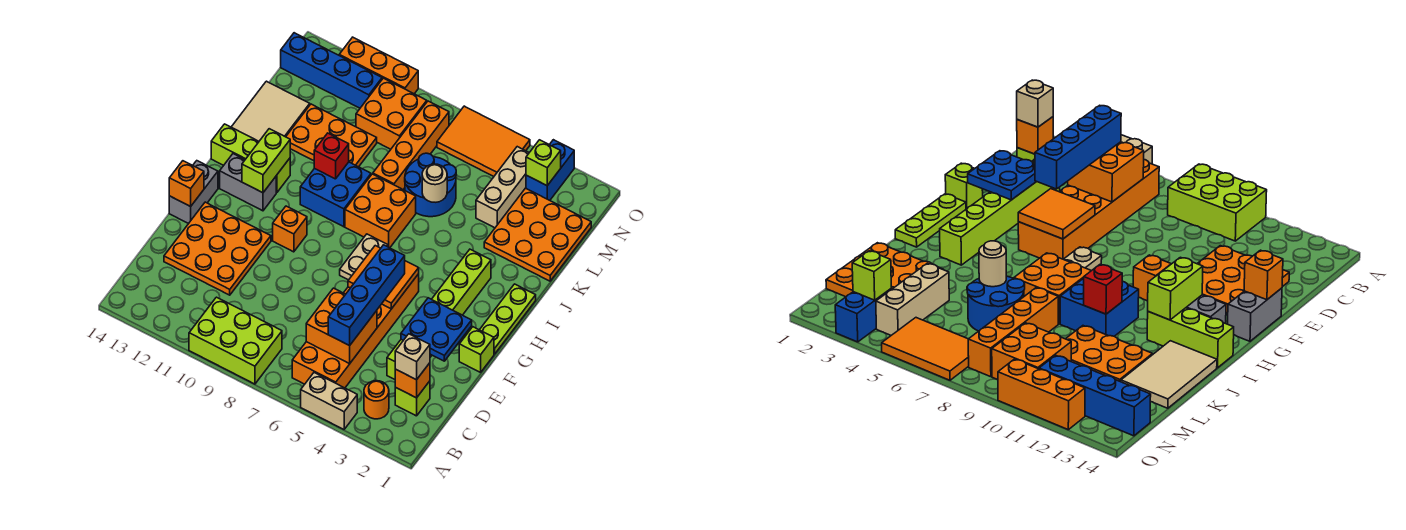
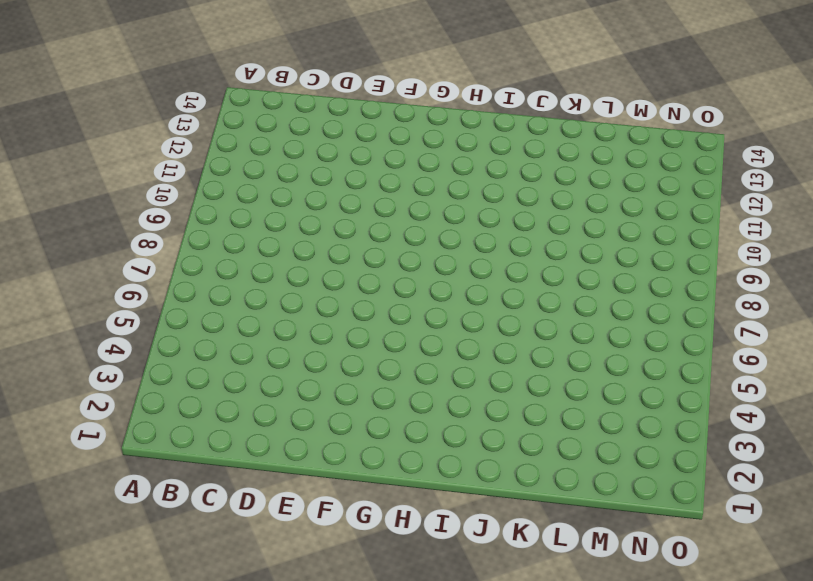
none -> tan brick A4:A5 level 1
none -> lime brick A8:B10 level 1
none -> orange round brick B3 level 1
none -> orange brick B5:G6 level 1

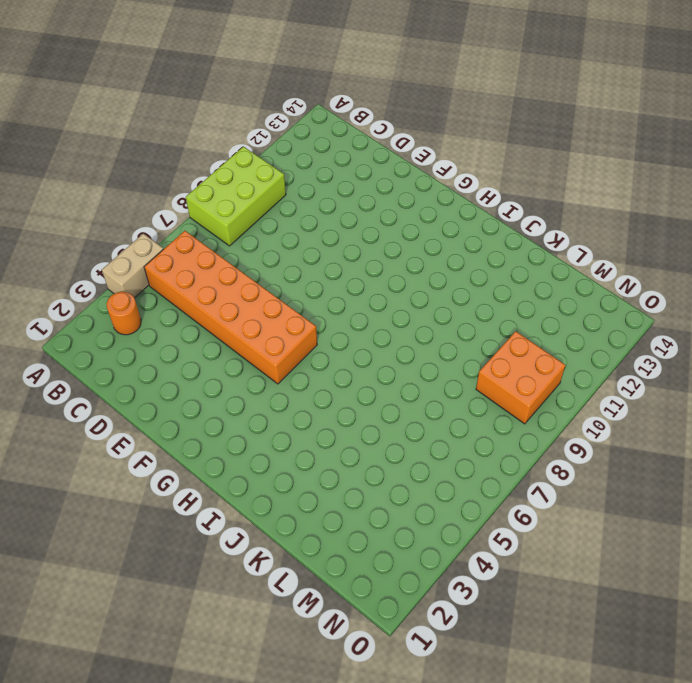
none -> lime brick C2 level 1
none -> lime brick D3:I3 level 1
none -> orange plate D11:F13 level 1
none -> lime brick F1 level 1

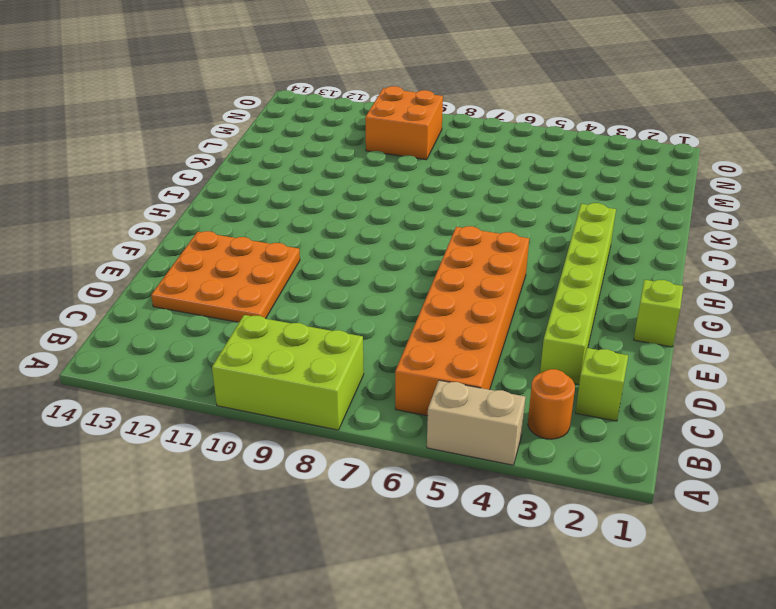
none -> grey brick F14:G14 level 1
none -> lime plate G1:I1 level 1
none -> tan plate G7:H7 level 1
none -> orange brick G10 level 1

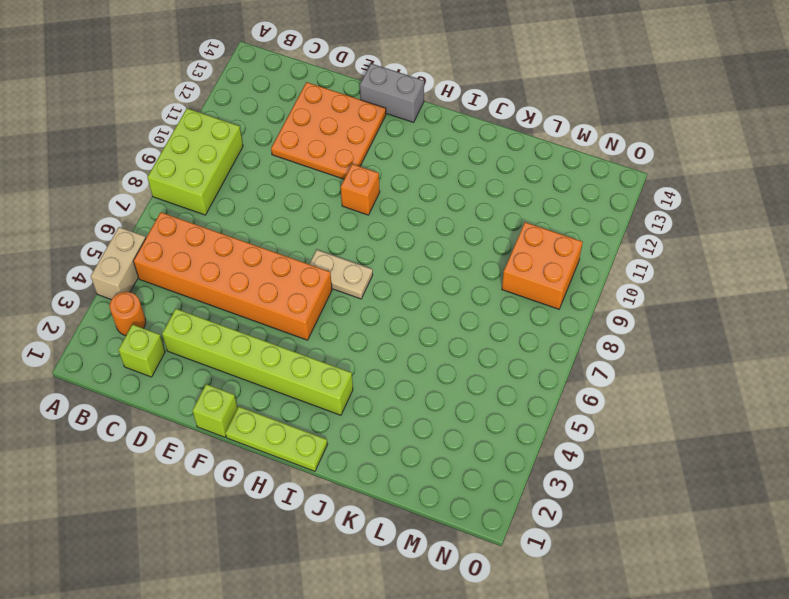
none -> grey brick H12:H13 level 1
none -> orange brick I7:J8 level 1
none -> blue brick I9:J10 level 1
none -> lime brick I12:I14 level 1

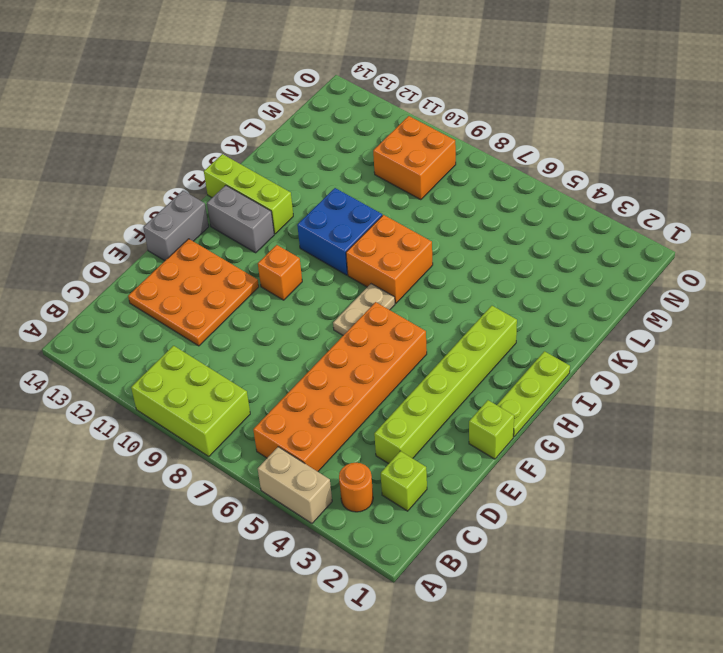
none -> tan tile J13:L14 level 1
none -> orange plate K1:M3 level 1
none -> blue round brick K6:L7 level 1
none -> orange brick K8:N8 level 1

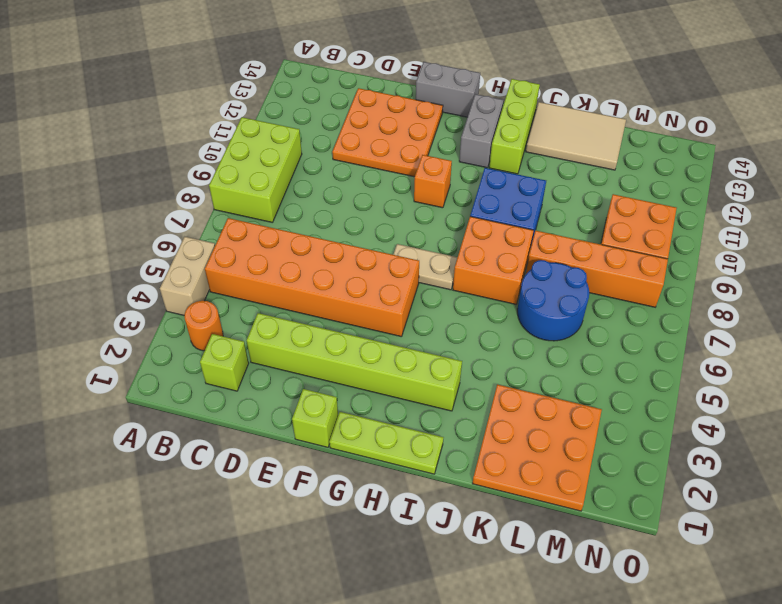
none -> orange plate K10:L12 level 1
none -> tan brick L4:N4 level 1
none -> blue brick N3:O3 level 1
none -> orange tile N5:O7 level 1

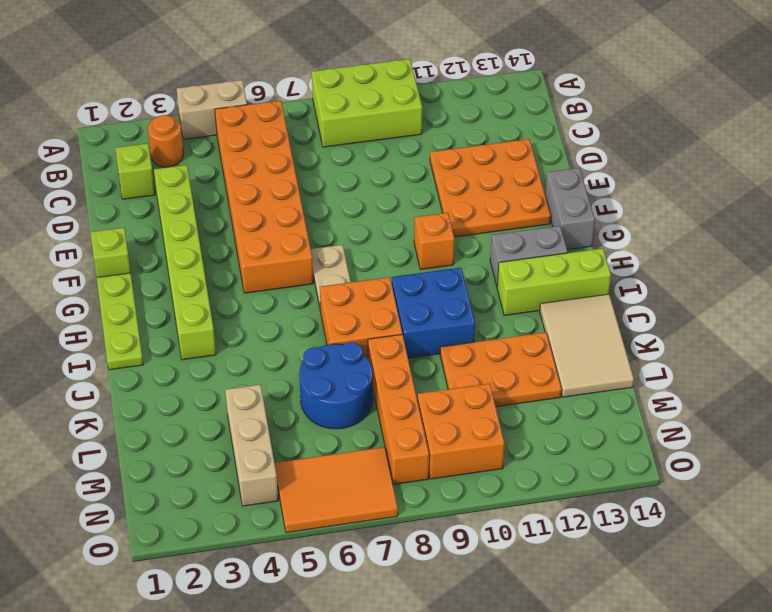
none -> orange plate K1:M3 level 1
none -> blue brick N3:O3 level 1
none -> blue brick N11:N14 level 1
none -> orange brick O10:O12 level 1

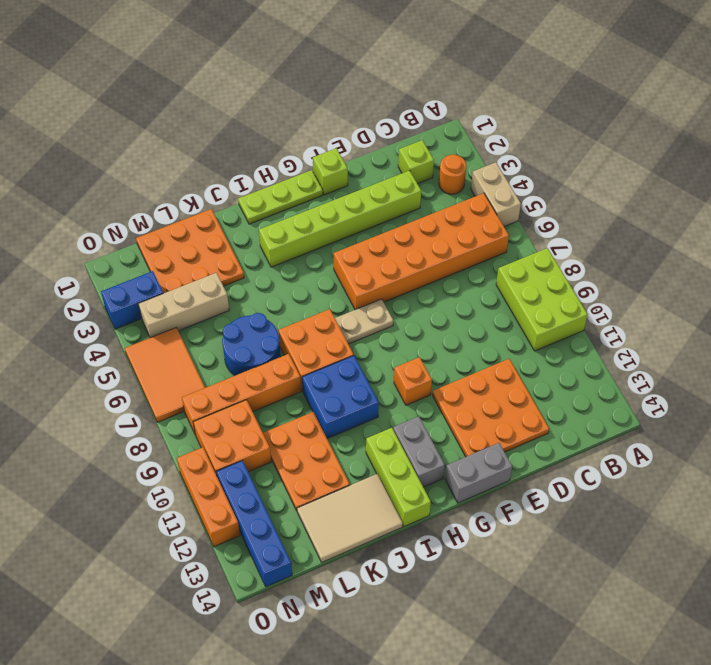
none -> orange brick C2 level 2
none -> orange brick C5:D6 level 2
none -> blue plate E2:F3 level 2
none -> orange tile F5:G6 level 2

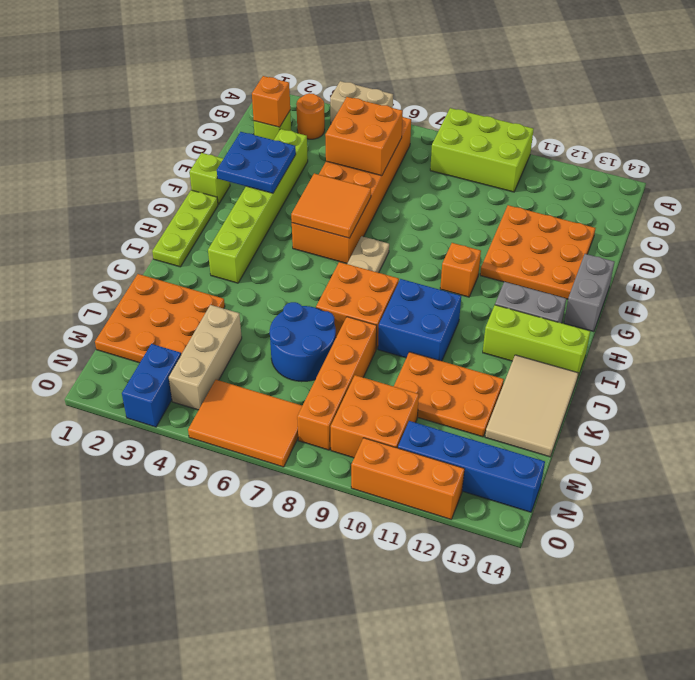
none -> orange brick F14 level 2
none -> lime brick H12:I12 level 2
none -> red brick J10 level 2
none -> tan round brick K6 level 2

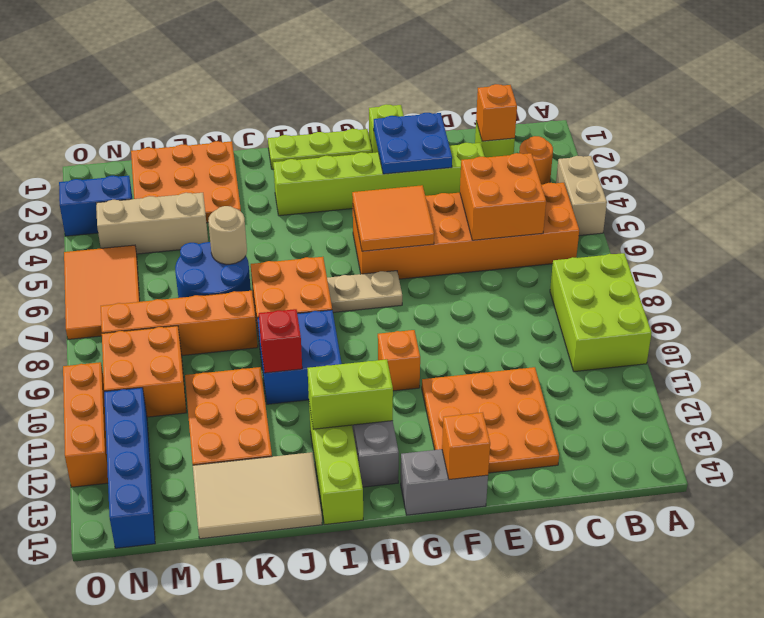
none -> lime brick N3 level 2
none -> tan brick C2 level 3
none -> blue brick C5:F5 level 3

